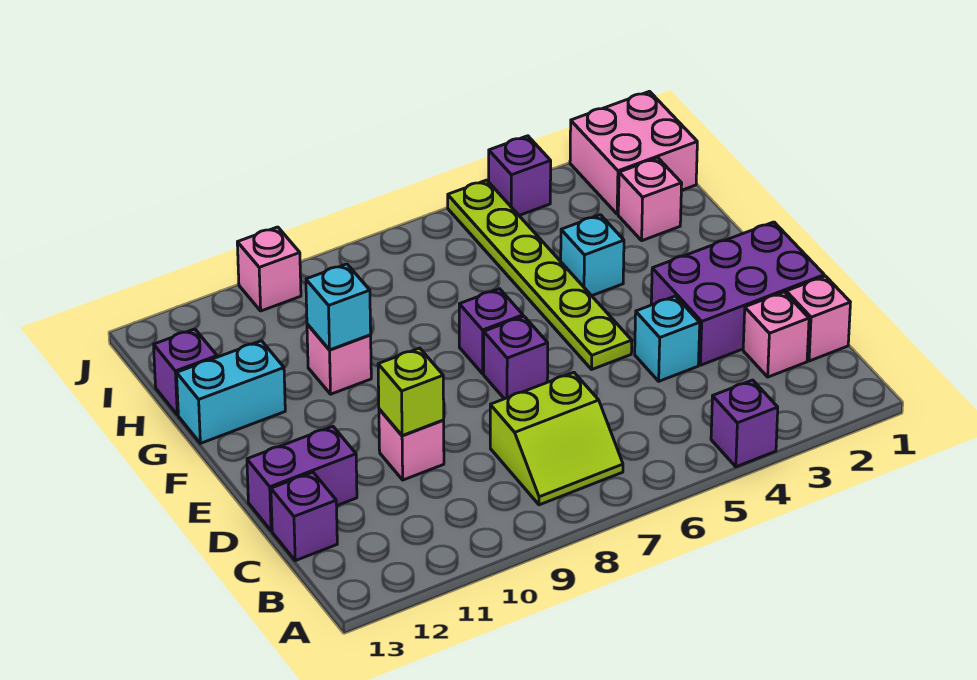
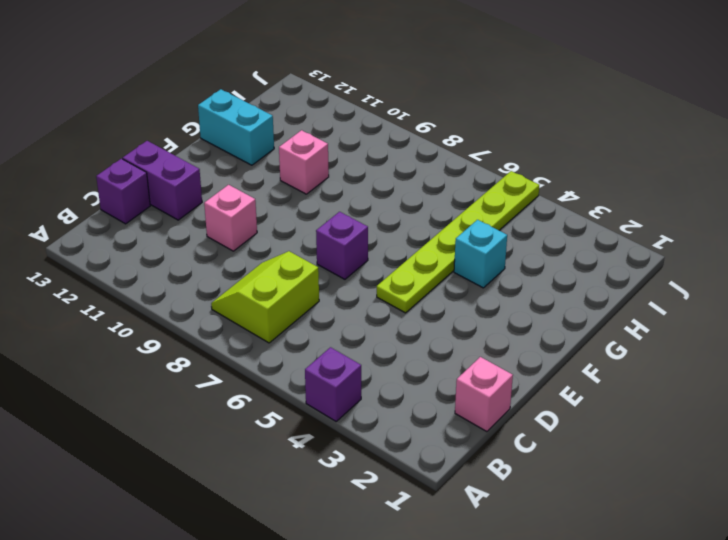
lime slope B7:C8 level 1 top 7 -> lime slope B7:C8 level 1 top C
none -> pink brick C2 level 1
none -> purple brick D1:E3 level 1
none -> cyan brick D4 level 1

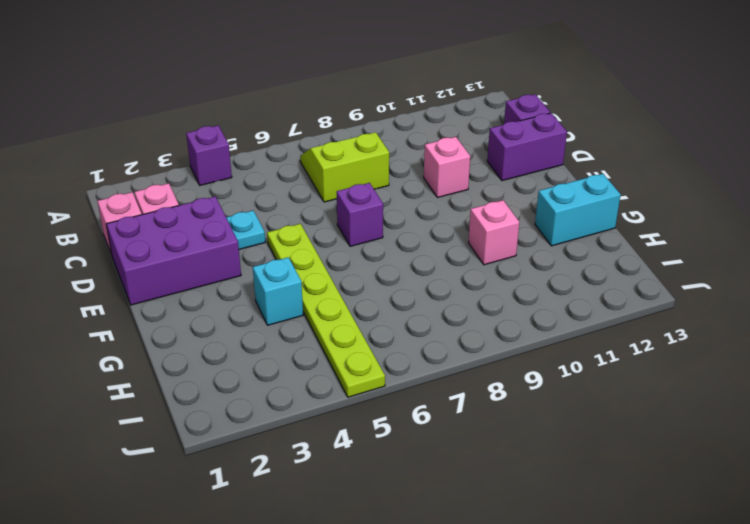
cyan plate D4 level 1 -> cyan brick D4 level 1
none -> purple brick F7 level 1
none -> pink brick H2 level 1
none -> purple brick H13 level 1

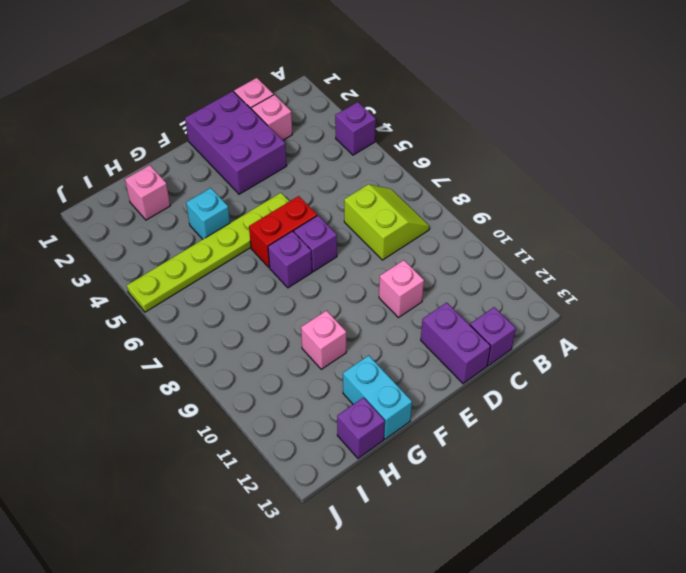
red brick E6:F6 level 1 -> none
none -> cyan brick D4 level 1
none -> pink brick I1:J2 level 1
none -> purple brick J4 level 1

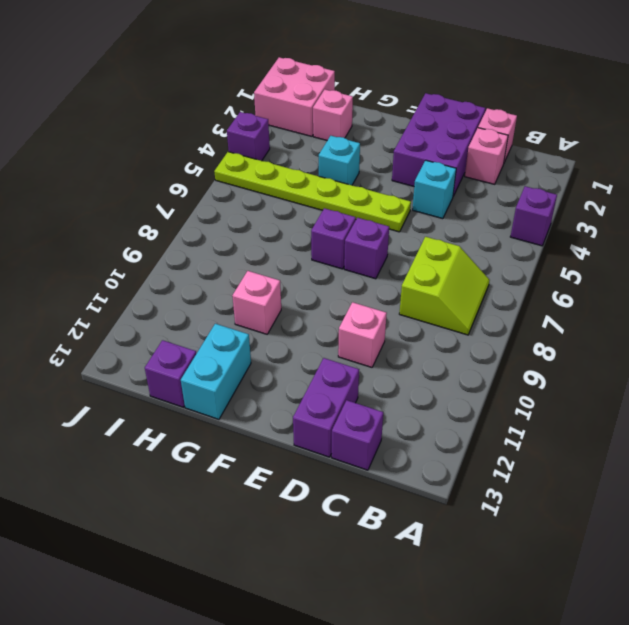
none -> pink brick J10 level 1
none -> lime brick D10 level 2
none -> cyan brick G10 level 2

